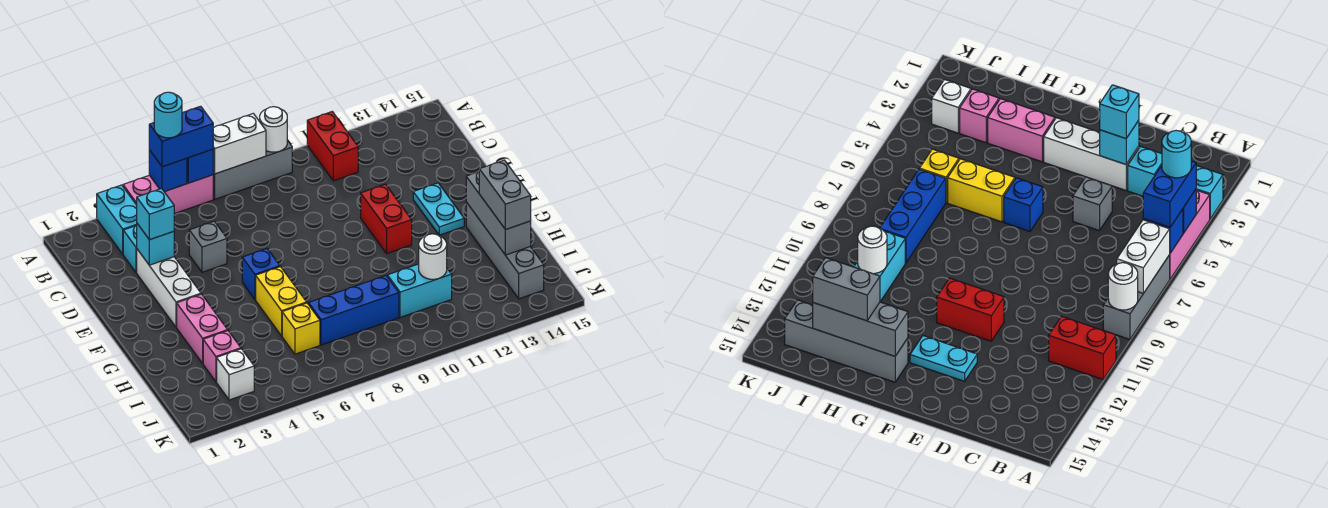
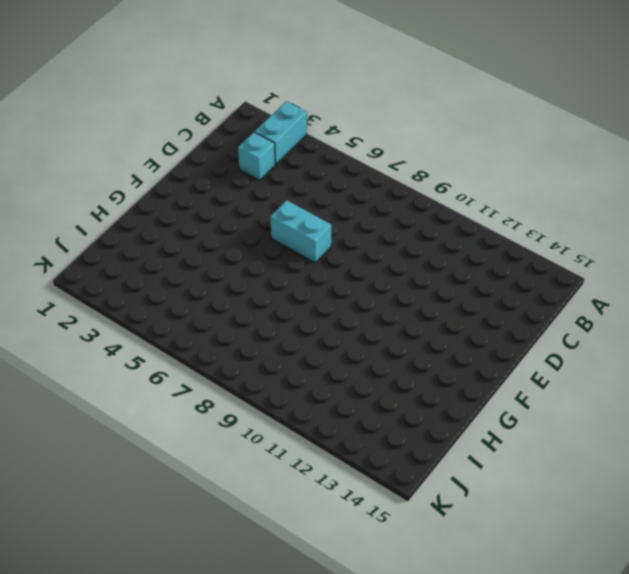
cyan brick E6:E7 level 1 -> cyan brick I10:I11 level 1
none -> pink brick A4:A6 level 1
none -> grey brick A7:A9 level 1
none -> red brick A11:B11 level 1

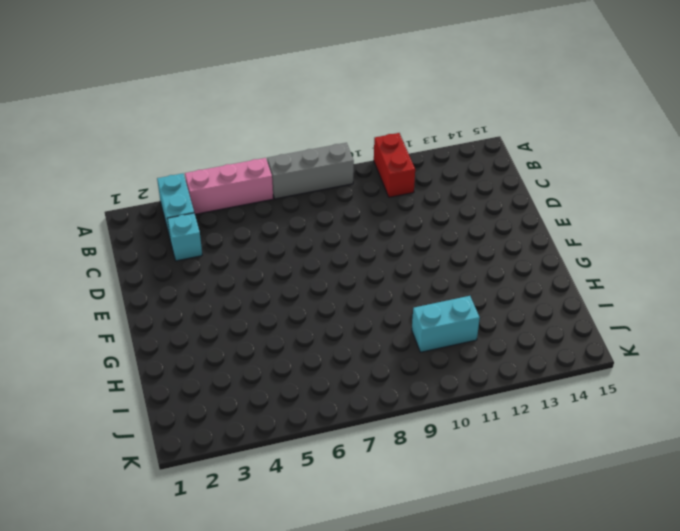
none -> white brick D3:F3 level 1
none -> grey brick D5 level 1
none -> red brick E11:F11 level 1

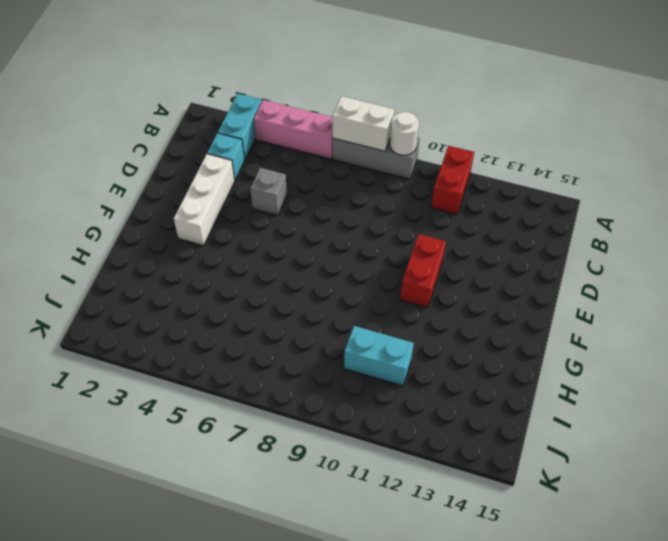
none -> cyan plate E13:F13 level 1
none -> blue brick F6 level 1
none -> pink brick G3:H3 level 1

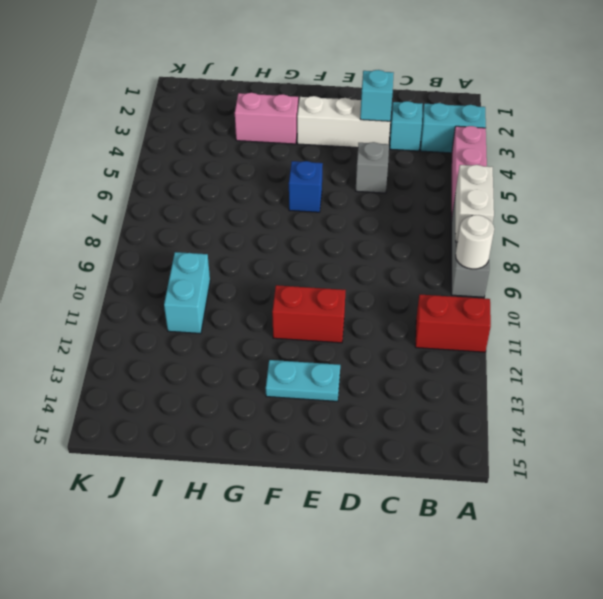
none -> yellow brick G6:H6 level 1
none -> grey brick G14:J14 level 1
none -> pink brick I3 level 1

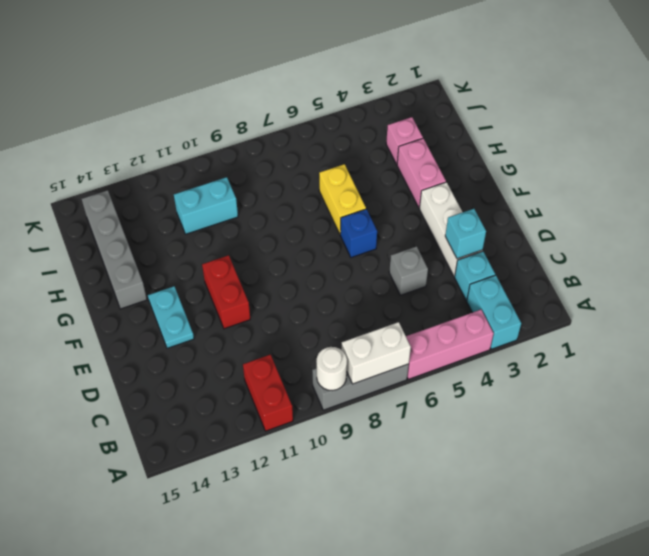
none -> yellow brick I6 level 1
none -> blue brick I7:I9 level 1
none -> white brick J3 level 1

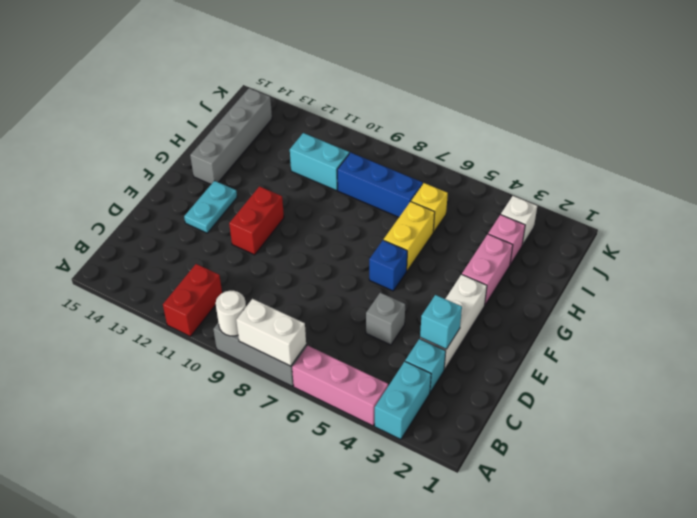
none -> blue brick A5 level 2
none -> blue brick A6 level 2
none -> grey brick G14:I14 level 2

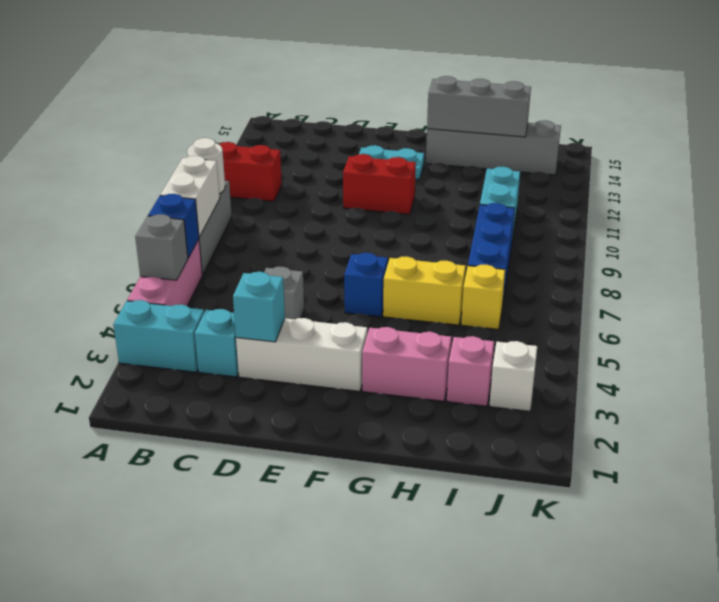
grey brick A5 level 2 -> blue brick A5 level 2
none -> white round brick I11 level 2
none -> blue brick A5:A6 level 3
none -> cyan brick D3 level 3

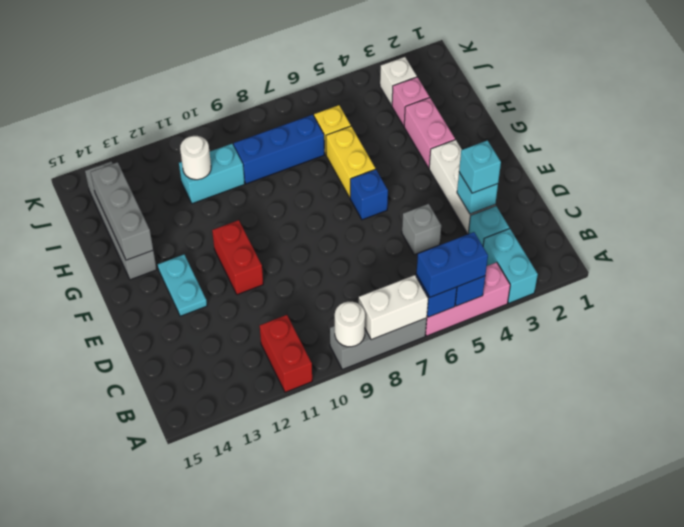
none -> grey brick H14:I14 level 3
none -> cyan round brick A5 level 4

